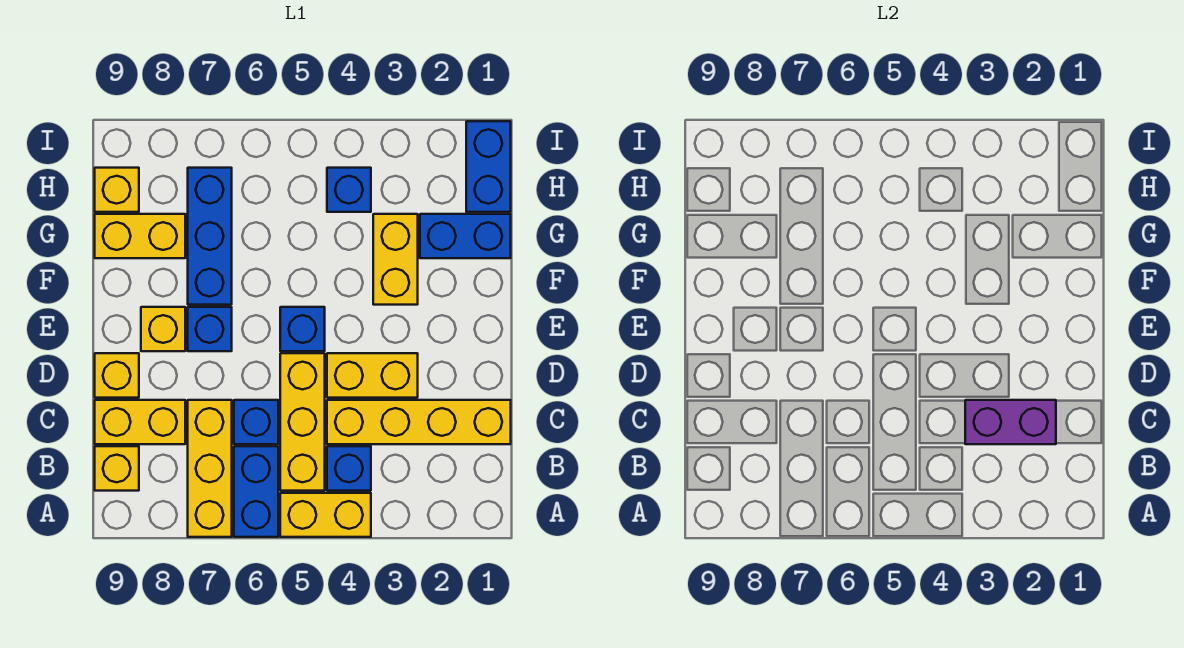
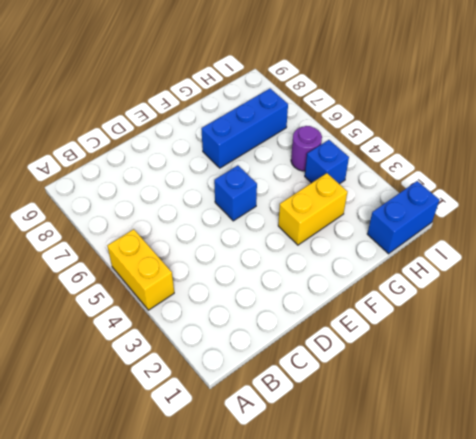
purple round brick H5 level 1 -> none
none -> blue brick A6:B6 level 1
none -> yellow brick A7:C7 level 1
none -> blue brick B4 level 1

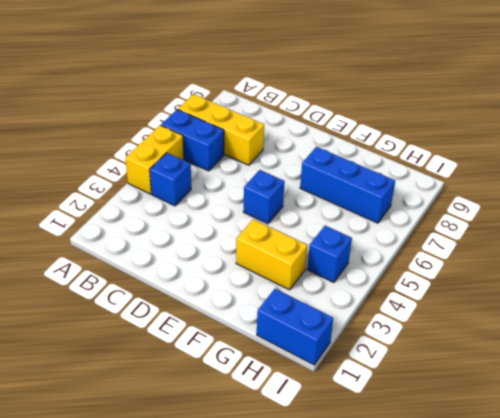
none -> yellow brick B5:D5 level 1
none -> yellow brick B9 level 1
none -> yellow brick C1:C4 level 1

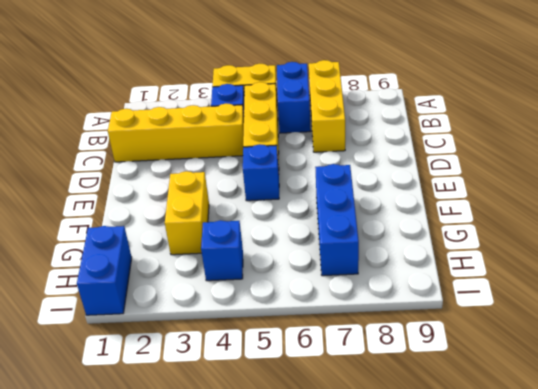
none -> yellow brick B9 level 1
none -> blue brick C6 level 1
none -> yellow brick C8:C9 level 1

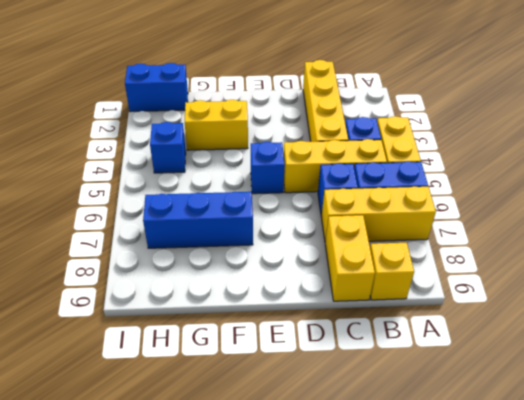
none -> yellow brick D3:D4 level 1
none -> yellow brick D9 level 1
none -> blue brick E7 level 1

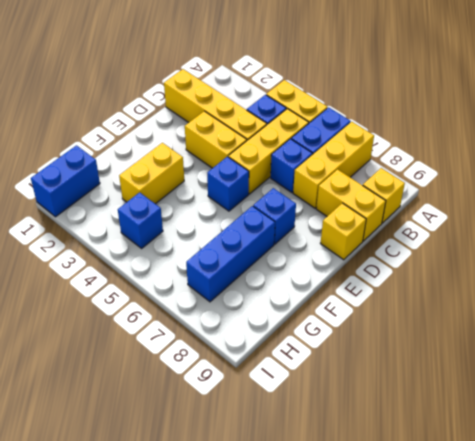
none -> yellow brick E8 level 1
none -> blue brick G1:G2 level 1
none -> yellow brick G8:G9 level 1

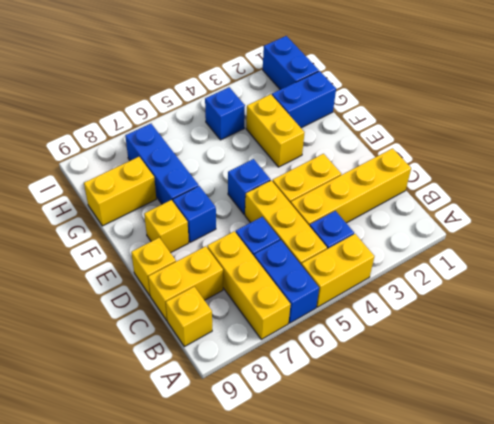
none -> yellow brick H9 level 1
none -> purple brick C2:C3 level 2

